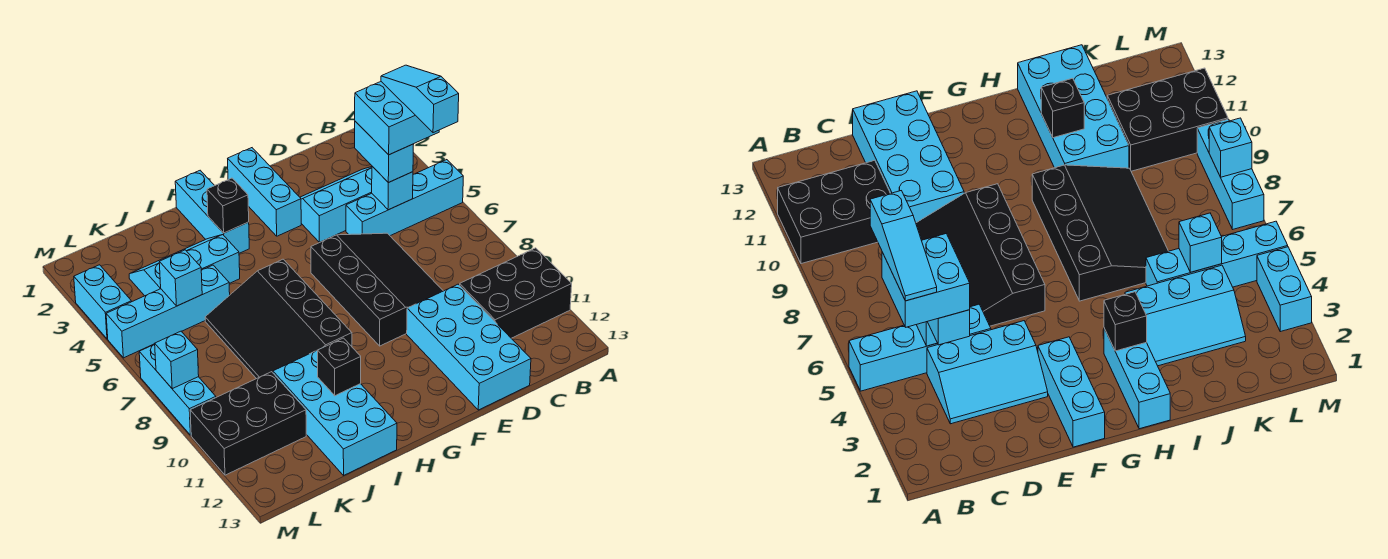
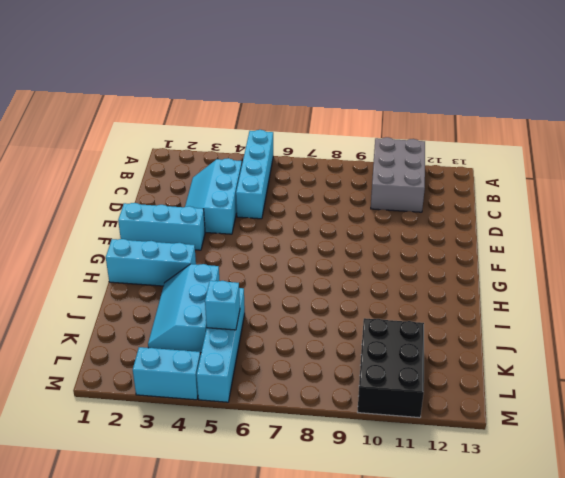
grey brick A10:C11 level 1 -> black brick A10:C11 level 1
none -> black slope D6:F9 level 1 top F
none -> cyan brick D10:E13 level 1
none -> black slope H6:J9 level 1 top H

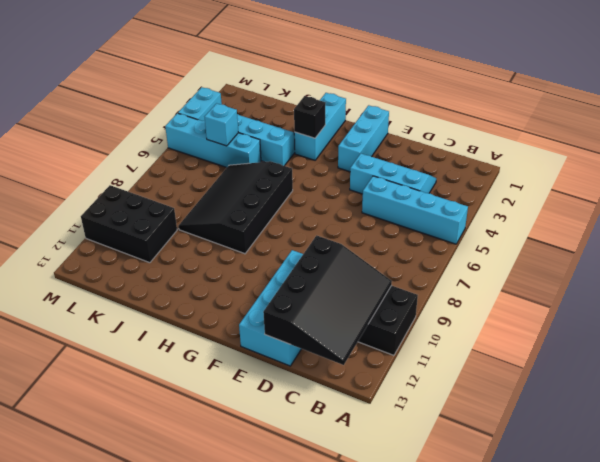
black slope B10:D13 level 2 top D -> black slope D6:F9 level 1 top F
none -> cyan brick I10:J13 level 1
none -> cyan brick M7:M9 level 1
none -> cyan brick C5 level 2

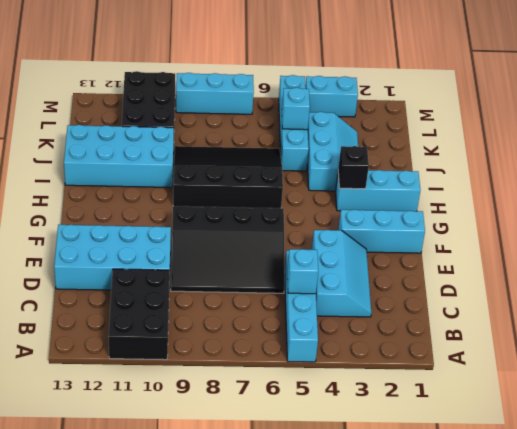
none -> black brick I11 level 2
none -> cyan brick M8 level 2
none -> cyan brick C4:C5 level 3

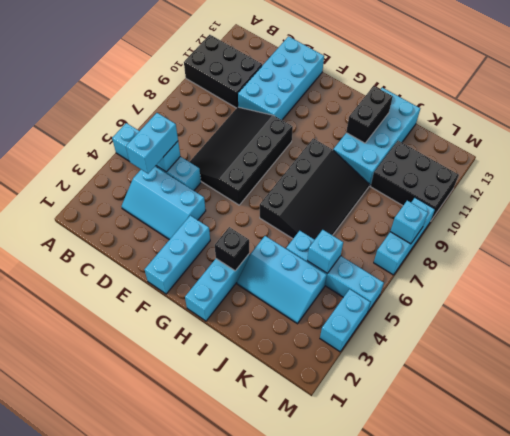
black brick I11:I12 level 2 -> black brick I11 level 2
none -> cyan brick B4:C5 level 4
none -> cyan slope B4:B6 level 5 top 6

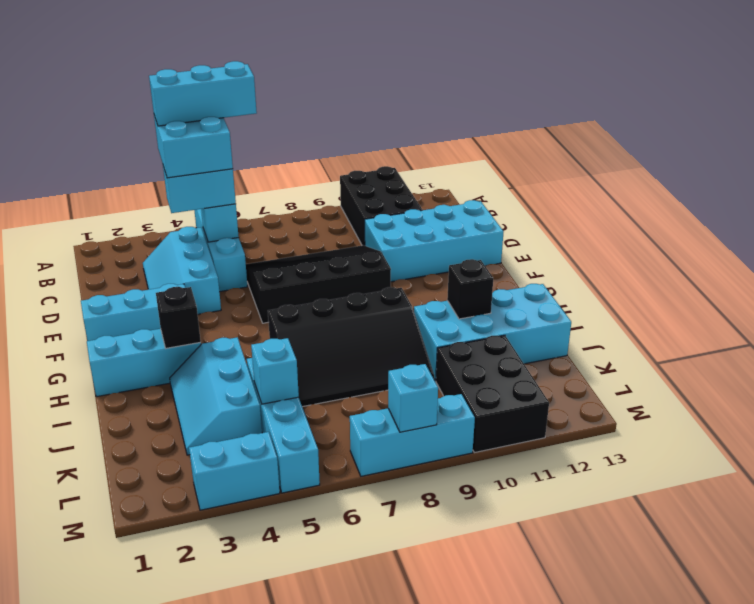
cyan brick B4:B6 level 5 -> cyan slope B4:B6 level 5 top 6

